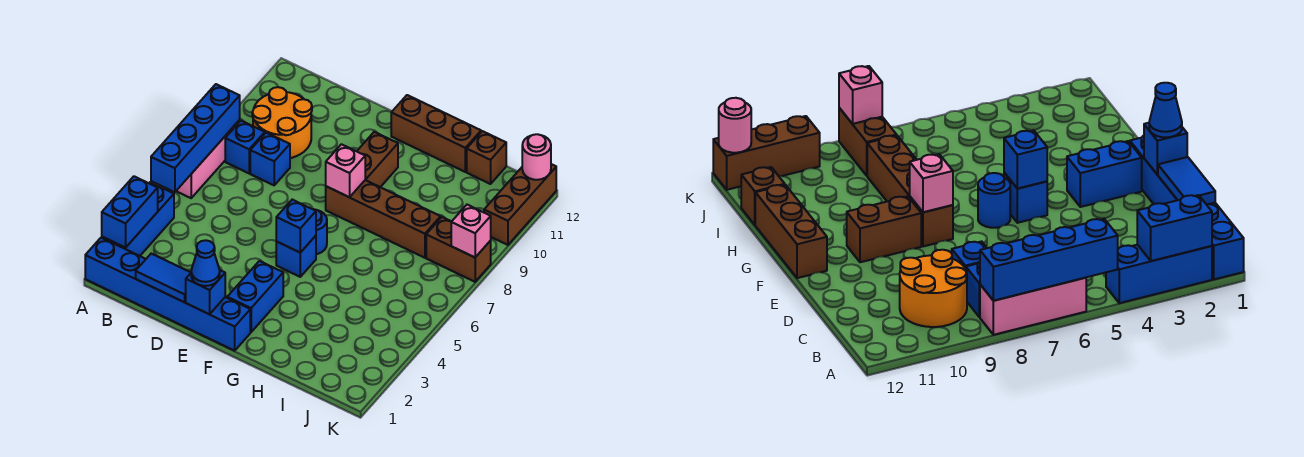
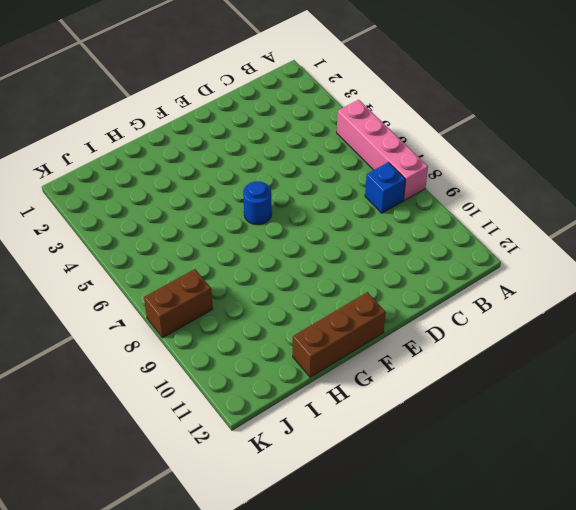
pink brick A5:A8 level 1 -> pink brick A6:A8 level 1
none -> blue brick A1:F1 level 1
none -> blue brick A2:A4 level 1
none -> orange round brick B9:C10 level 1

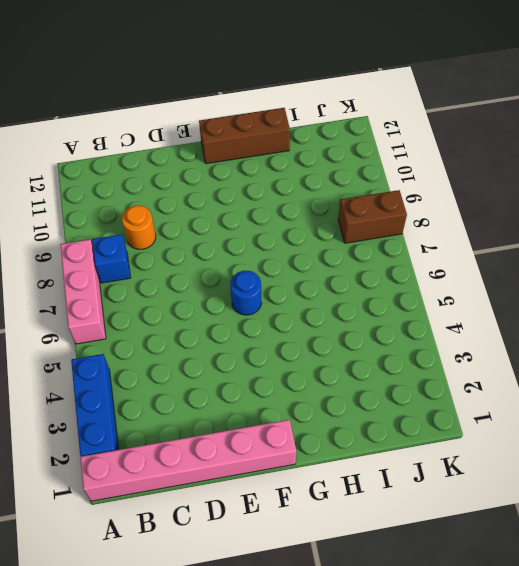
pink brick A1:F1 level 1 -> blue brick A1:F1 level 1
orange round brick C9 level 1 -> orange round brick B9:C10 level 1
none -> blue brick C8 level 1
none -> blue brick F2:F3 level 1
none -> blue brick F5 level 1

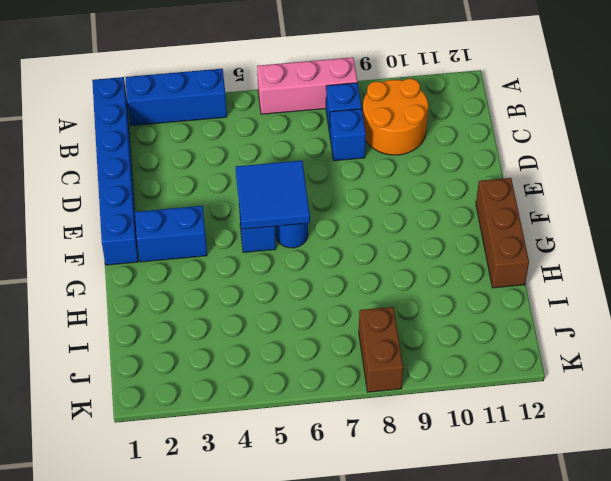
blue tile E5:F6 level 2 -> blue brick F5 level 2
none -> brown brick F8:I8 level 1
none -> brown brick F9:F10 level 1
none -> brown brick I12 level 1

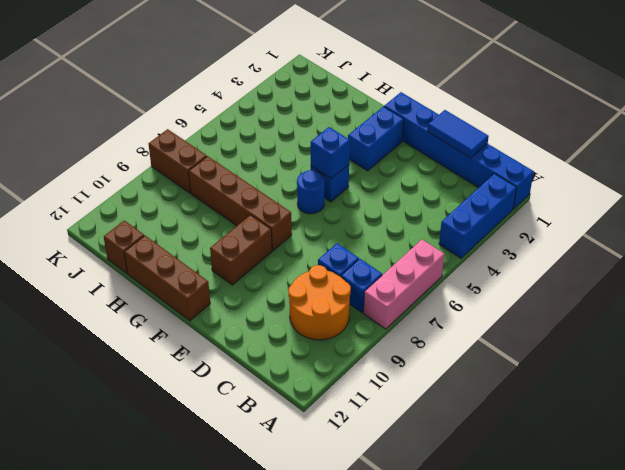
none -> brown brick K10:K12 level 1
none -> blue brick A2:A3 level 2
none -> blue brick A5:A8 level 2

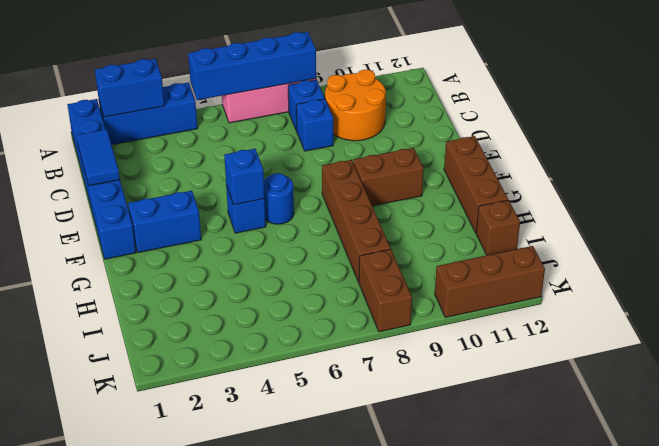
none -> blue brick E1 level 2
none -> pink brick F8 level 2
none -> pink brick K8 level 2

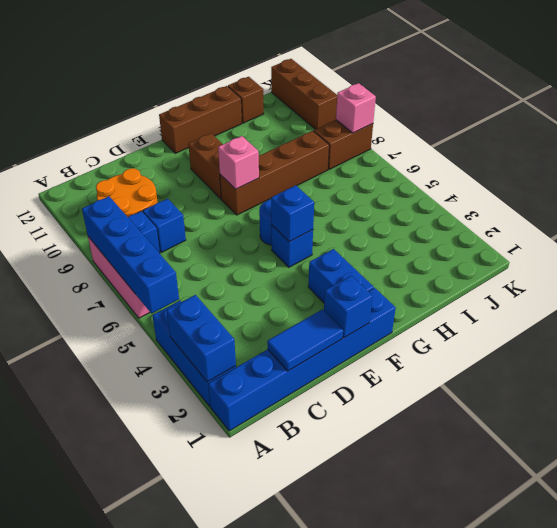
none -> pink round brick K12 level 2
none -> blue cone E1 level 3

